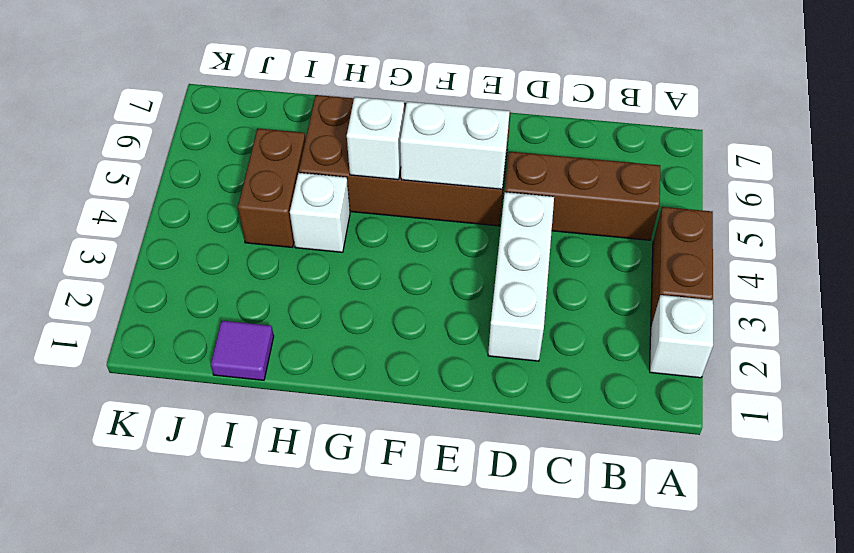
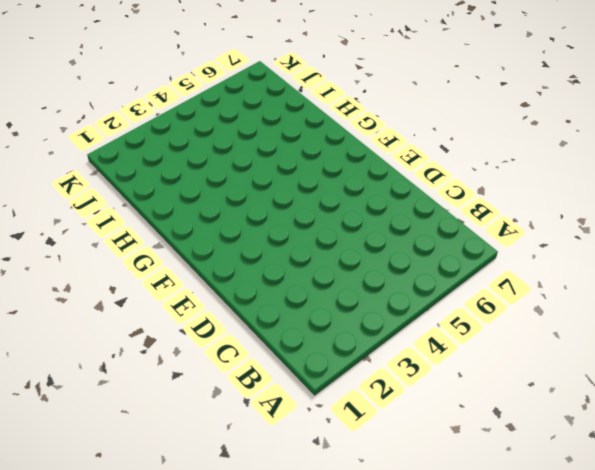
none -> white brick A2 level 1
none -> brown brick A3:A4 level 1

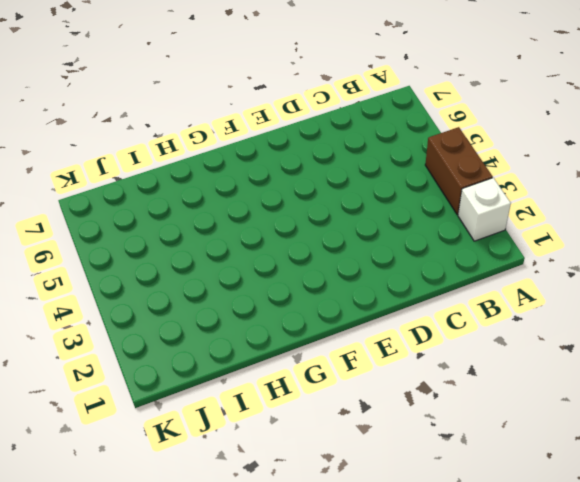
none -> brown brick B5:D5 level 1
none -> white brick D2:D4 level 1

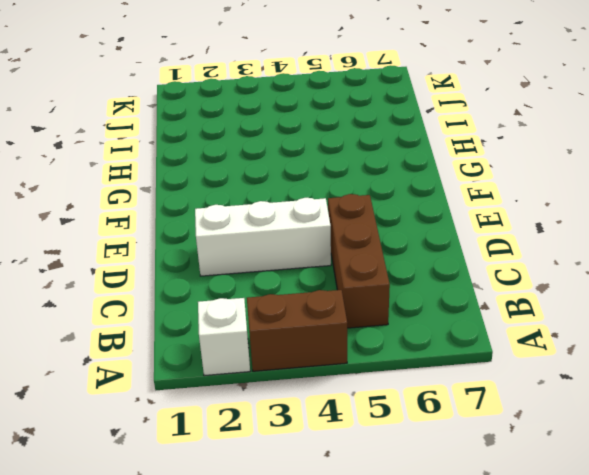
none -> brown brick E5:H6 level 1
none -> white brick H4 level 1

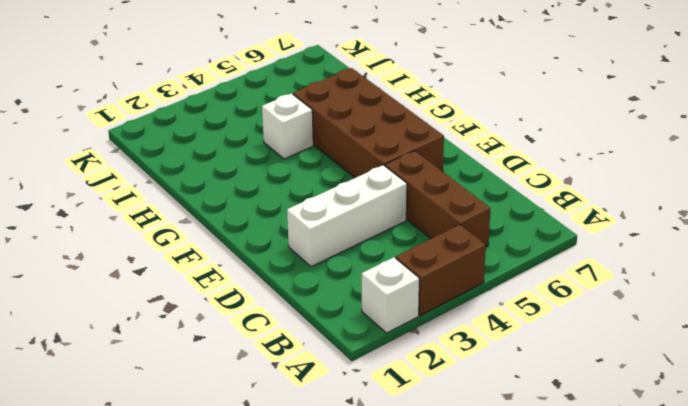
none -> purple tile I1 level 1
none -> brown brick I4:I5 level 1

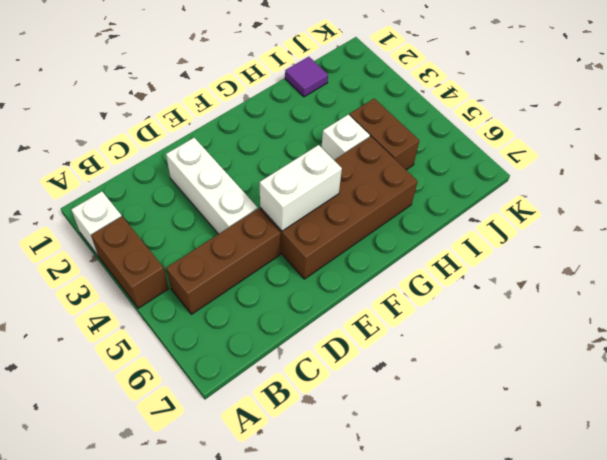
none -> white brick G5 level 2

